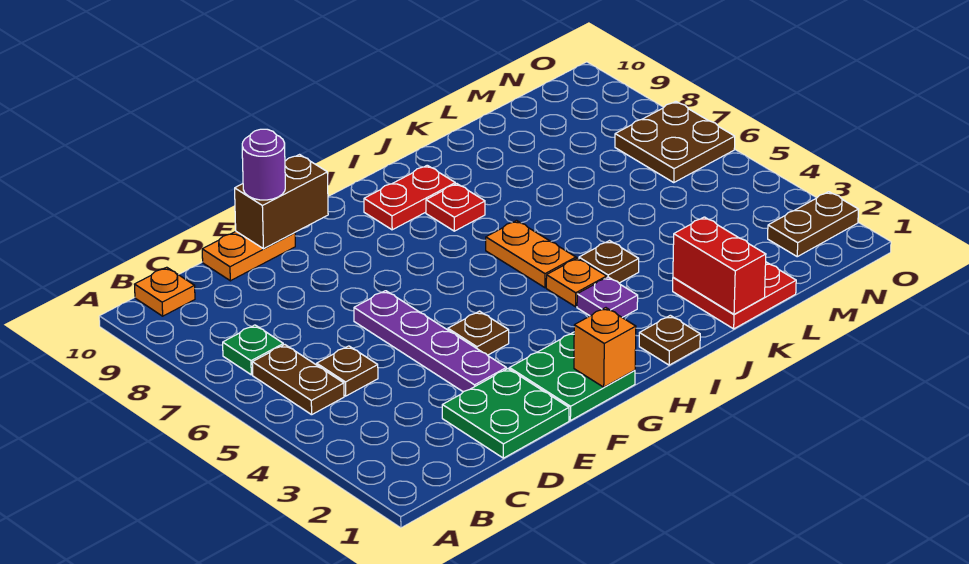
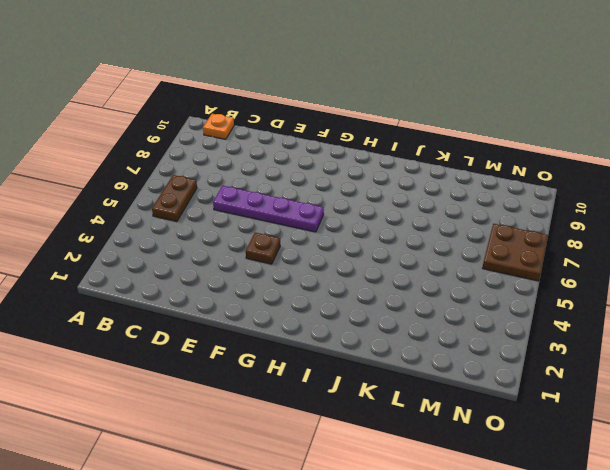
purple plate D6:G6 level 1 -> purple plate E3:E6 level 1
none -> green plate B7 level 1
none -> brown plate C5 level 1
none -> green plate D1:E2 level 1

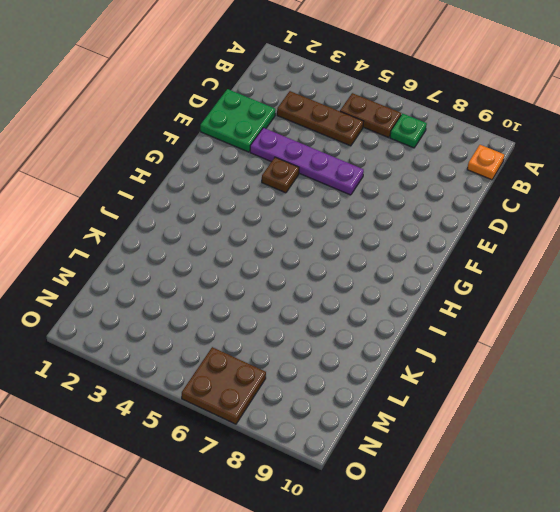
brown plate C3:C5 level 1 -> brown plate C5 level 1
none -> orange plate D10:E10 level 1
none -> green plate F1:G2 level 1
none -> red plate H9:I9 level 1

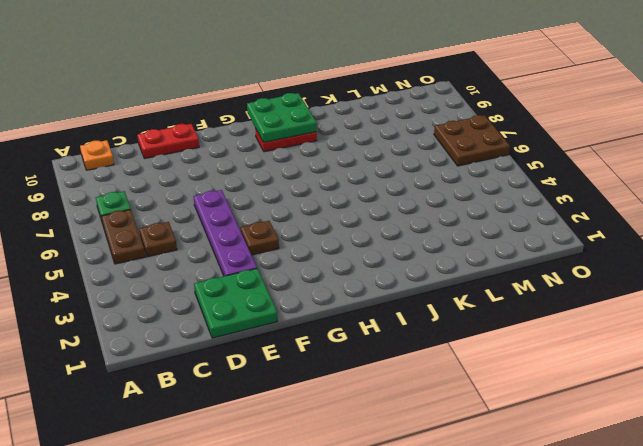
red plate D10:E10 level 1 -> orange plate D10:E10 level 1
green plate H9:I10 level 2 -> green plate F1:G2 level 1
none -> brown plate I1 level 1
none -> purple plate I3 level 1
none -> orange plate I4 level 1

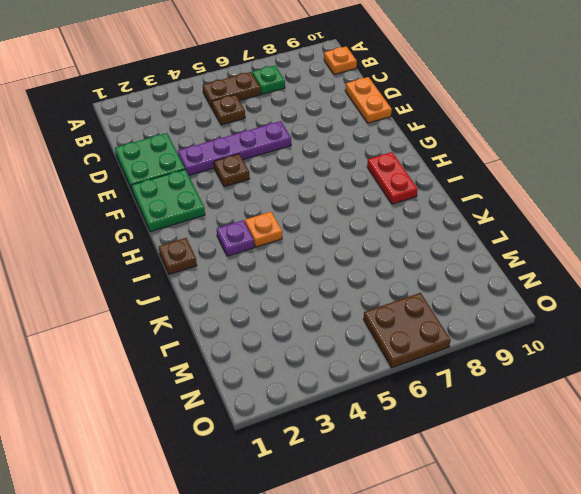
none -> orange plate I5:I6 level 1
none -> red plate I8 level 1
none -> brown plate J4 level 1

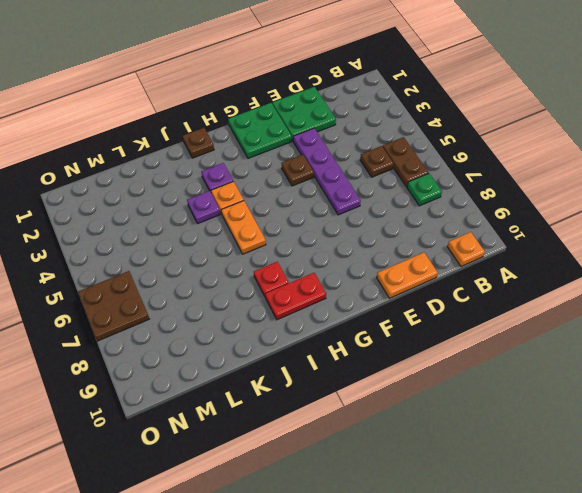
purple plate J4 level 1 -> brown plate J4 level 1
none -> red plate K1:L2 level 1
none -> brown plate N2:O2 level 1
none -> brown brick E10:F10 level 2

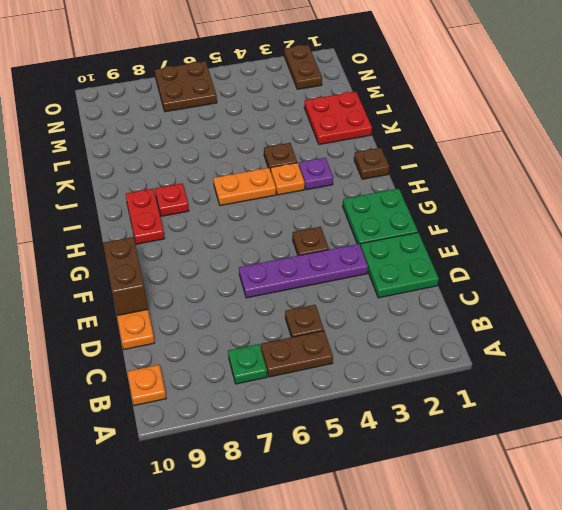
none -> orange brick G1 level 2
none -> red brick K1:K2 level 2
none -> purple round brick E10 level 3

